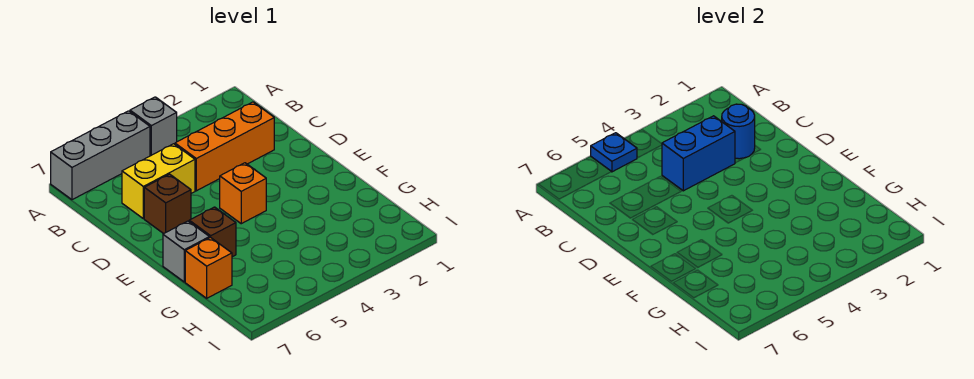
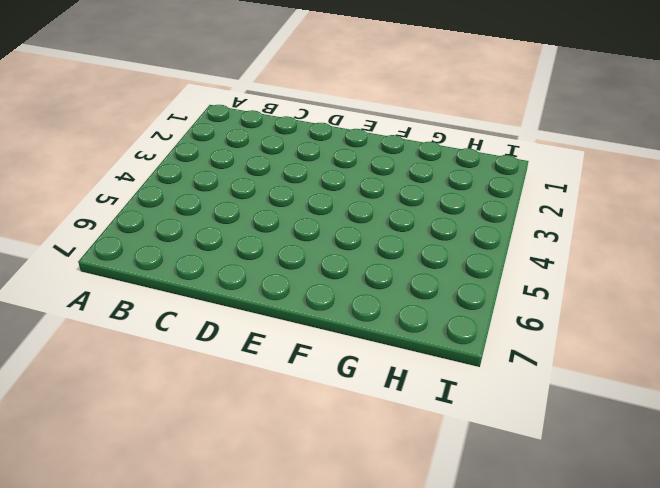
none -> grey brick A4 level 1
none -> grey brick A5:A7 level 1
none -> orange brick C2:C4 level 1

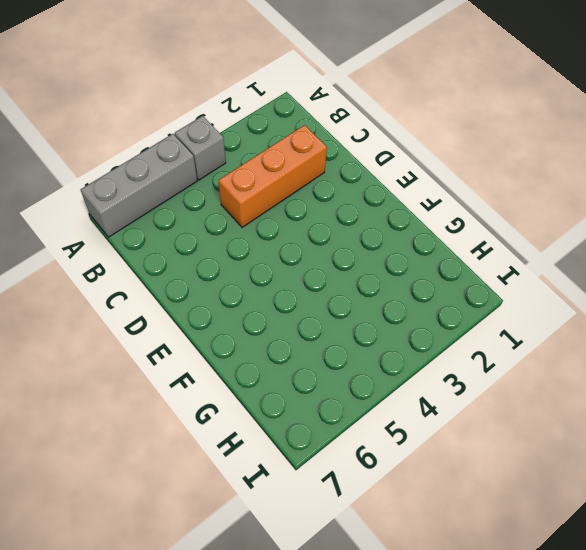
none -> yellow brick C5:C6 level 1
none -> brown brick D6 level 1
none -> orange brick E4 level 1

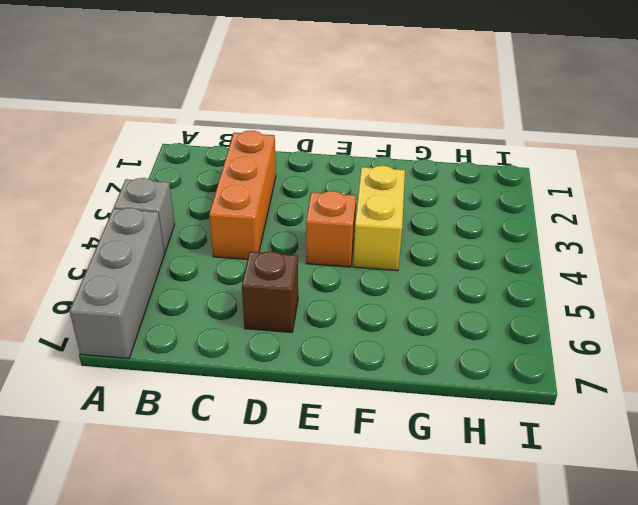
yellow brick F3:F4 level 1 -> yellow brick C5:C6 level 1
none -> brown brick F6 level 1
none -> grey brick F7 level 1
none -> orange brick G7 level 1

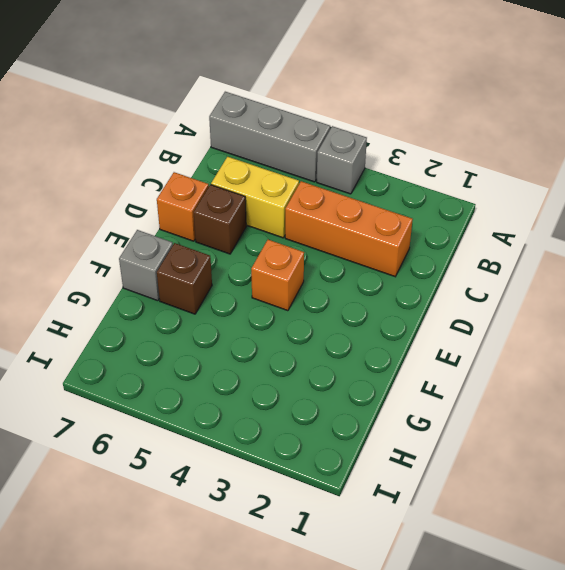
orange brick D7 level 1 -> orange brick G7 level 1
none -> blue plate A5 level 2
none -> blue round brick C2 level 2
none -> blue brick C3:C4 level 2

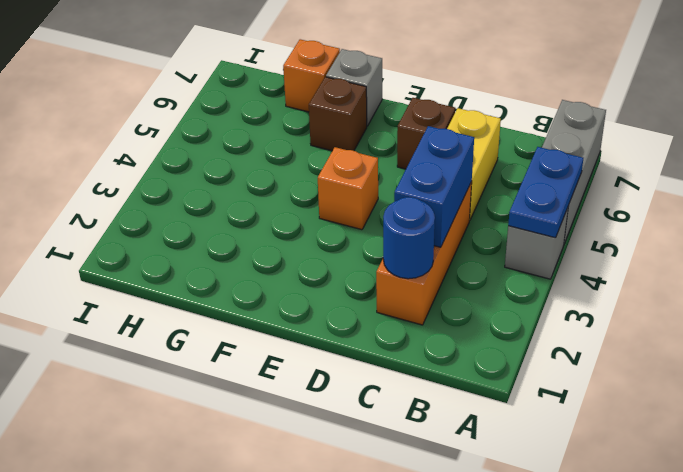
blue plate A4:A5 level 2 -> blue plate A5 level 2

